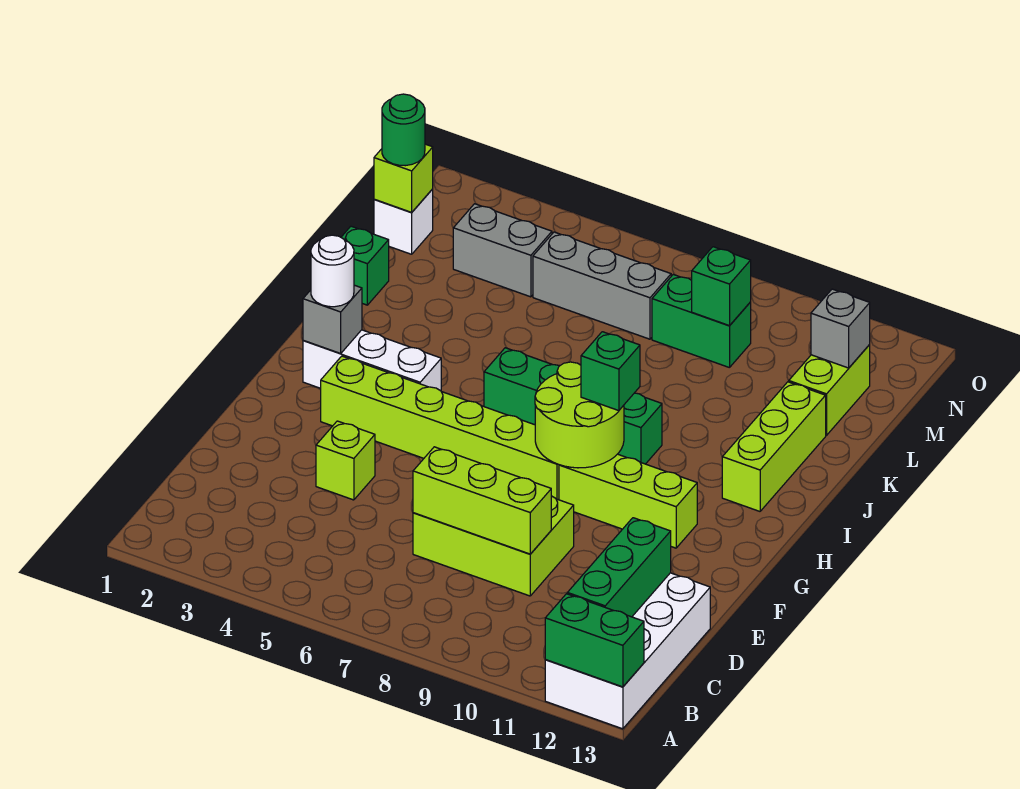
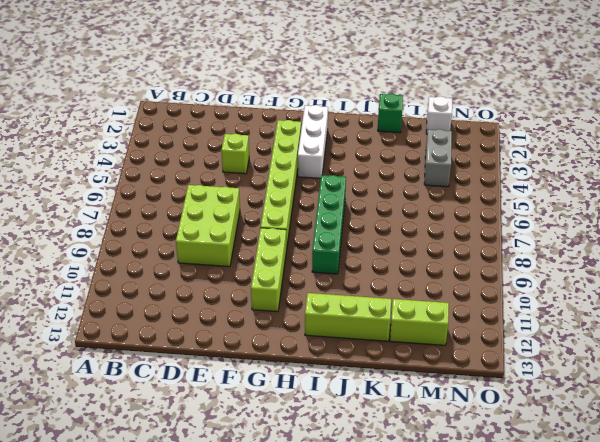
none -> white brick A12:D13 level 1
none -> grey brick M5:M7 level 1
none -> green brick M8:M9 level 1

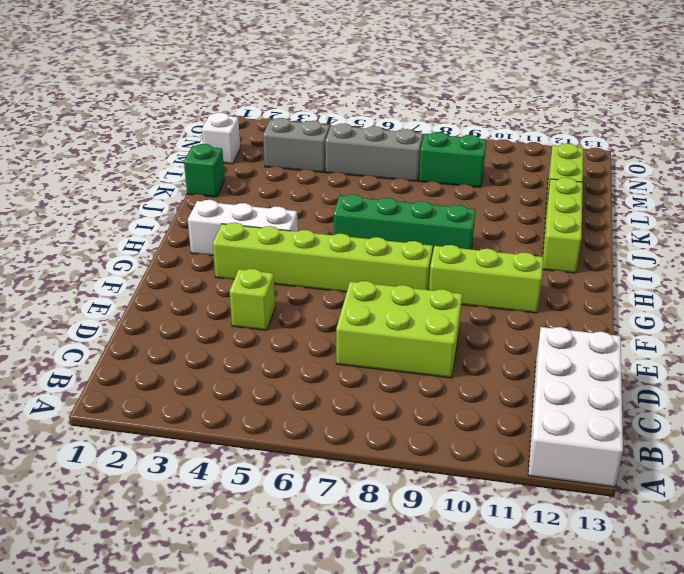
none -> green brick A12:A13 level 2
none -> green brick B12:D12 level 2
none -> lime brick D7:D9 level 2

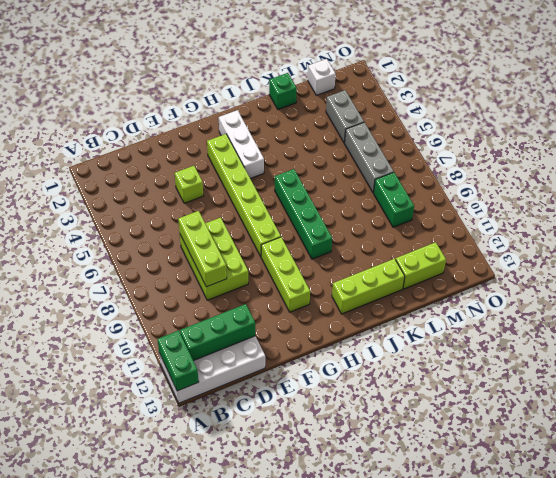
none -> lime round brick G8:H9 level 2
none -> grey brick H2 level 2
none -> lime brick M1 level 2

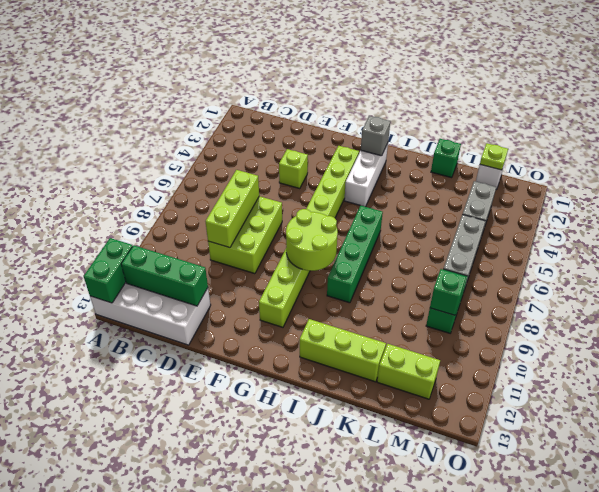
lime plate M1 level 2 -> lime brick M1 level 2
none -> grey brick M12 level 2
none -> white round brick H2 level 3
none -> green brick H9 level 3

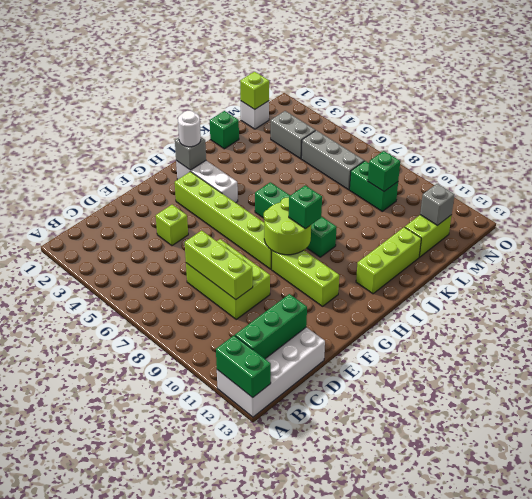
none -> green round brick M1 level 3

